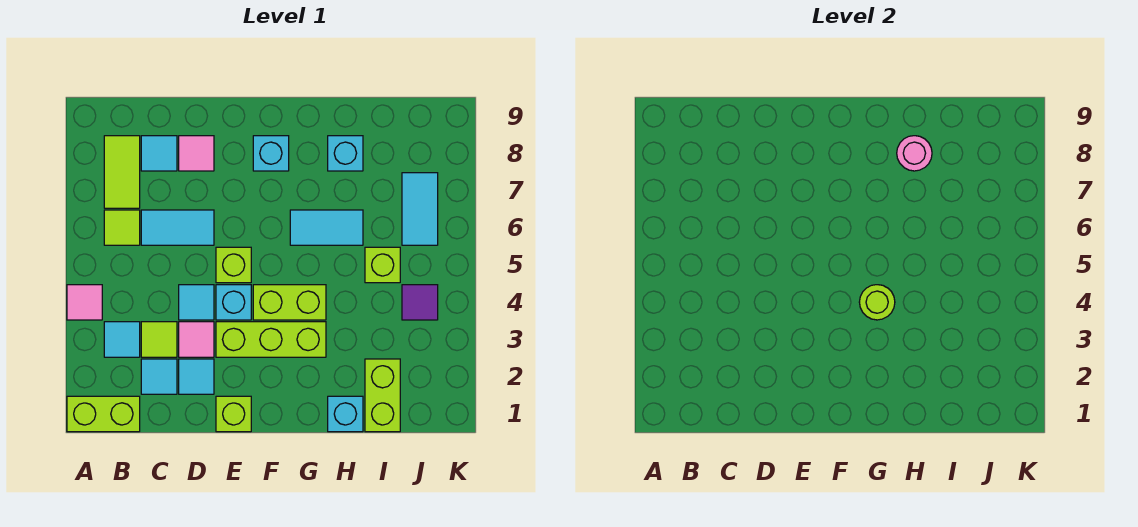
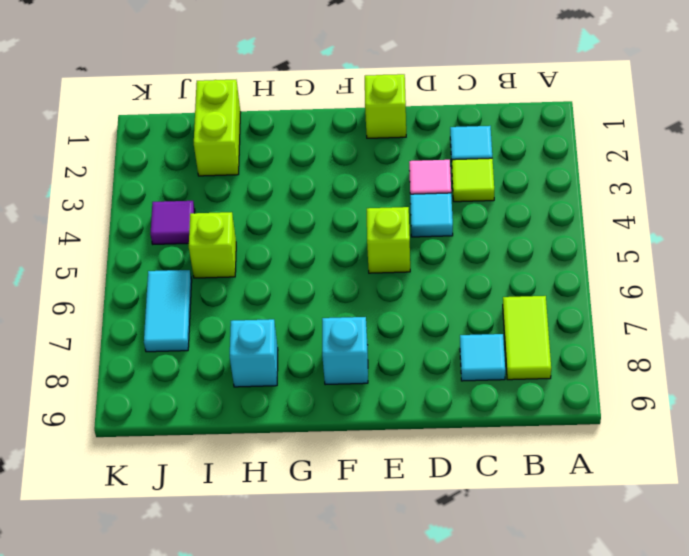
none -> lime brick A1:B1 level 1
none -> pink tile A4 level 1
none -> cyan tile B3 level 1

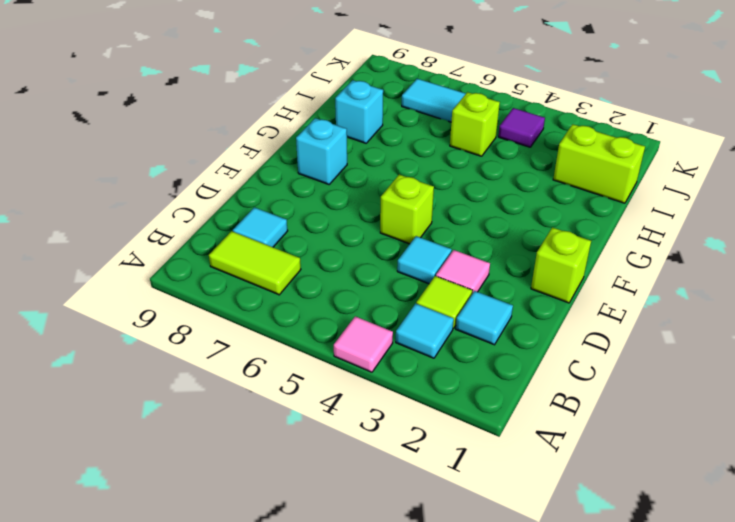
none -> lime brick A1:B1 level 1
none -> lime tile B6 level 1
none -> cyan tile C6:D6 level 1

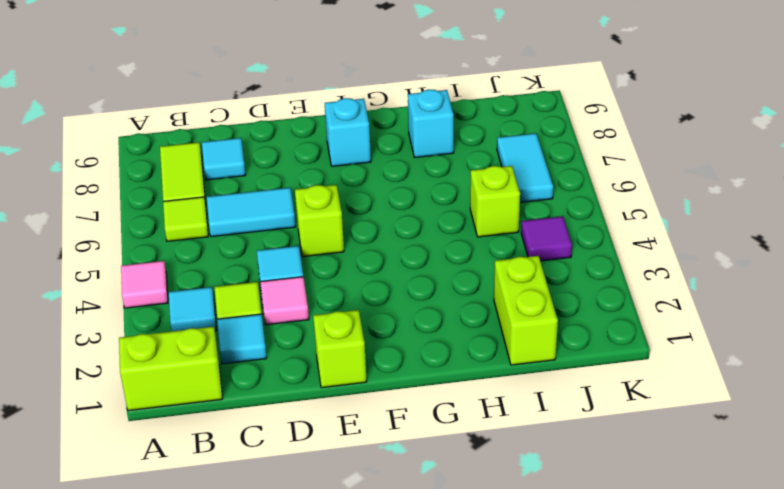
none -> cyan tile D2 level 1
none -> pink tile D8 level 1
none -> lime brick E3:G3 level 1

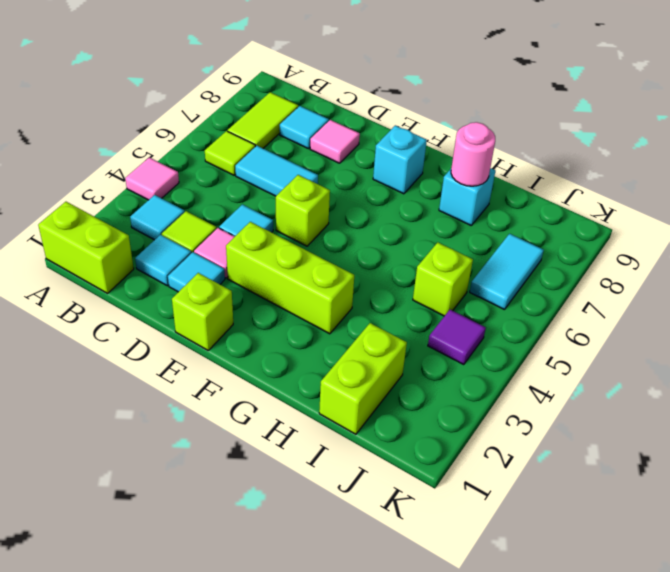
none -> cyan brick E4 level 1
none -> lime brick F4:G4 level 1
none -> cyan tile G6:H6 level 1

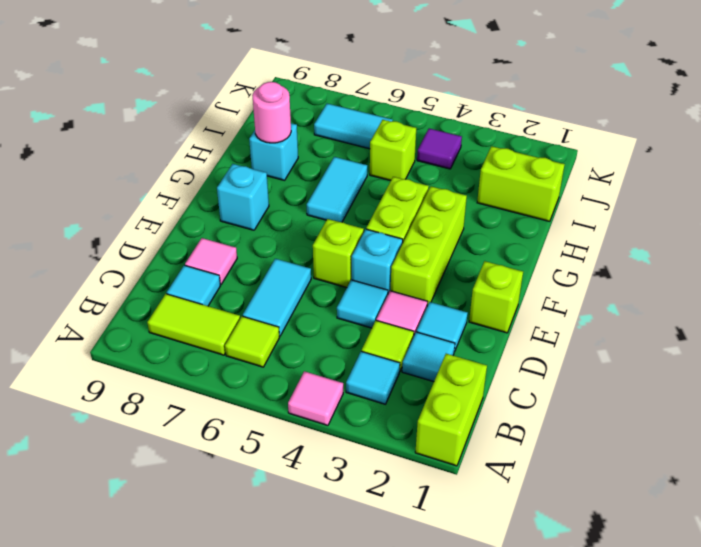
none -> cyan brick H1 level 1
none -> lime round brick G4 level 2

